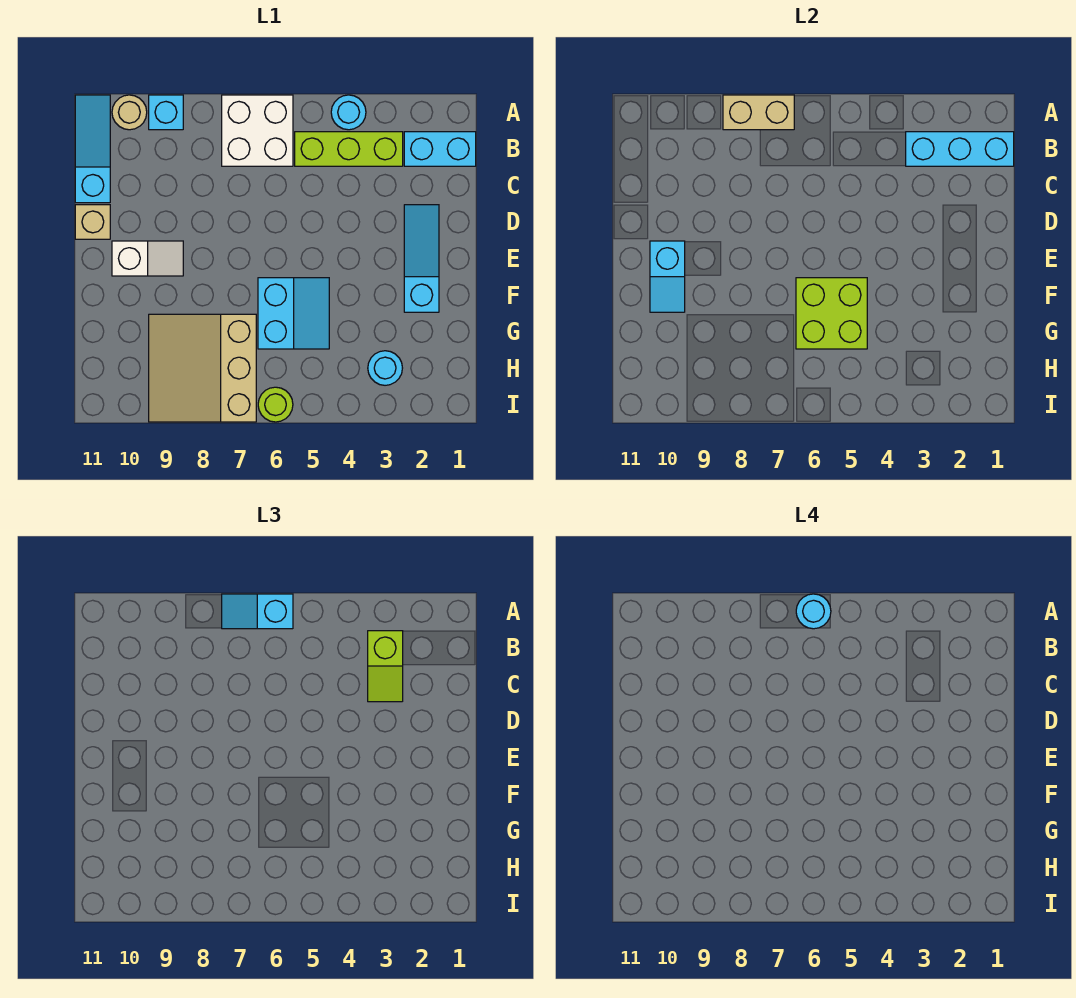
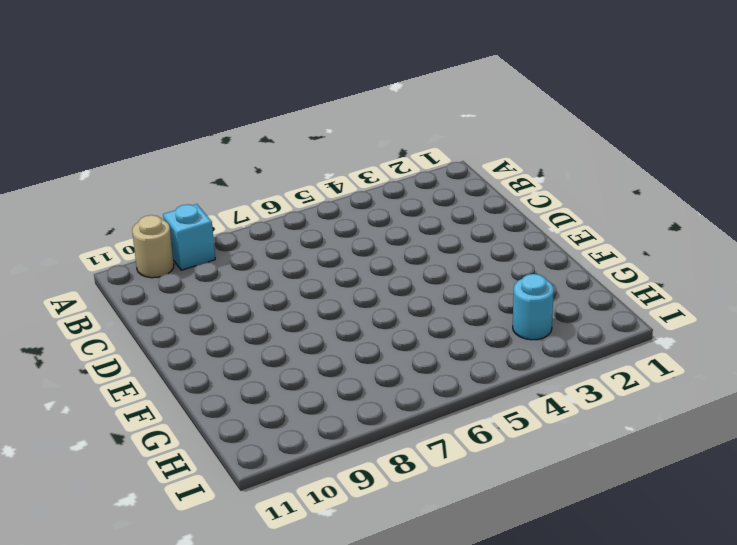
none -> cyan round brick A4 level 1
none -> white brick A6:B7 level 1
none -> cyan slope A11:C11 level 1 top C

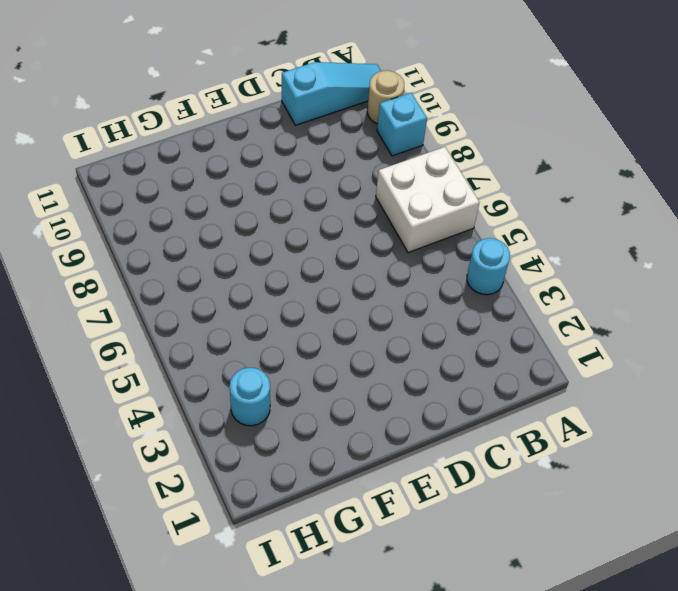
none -> cyan brick B1:B2 level 1
none -> lime brick B3:B5 level 1
none -> cyan slope D2:F2 level 1 top F

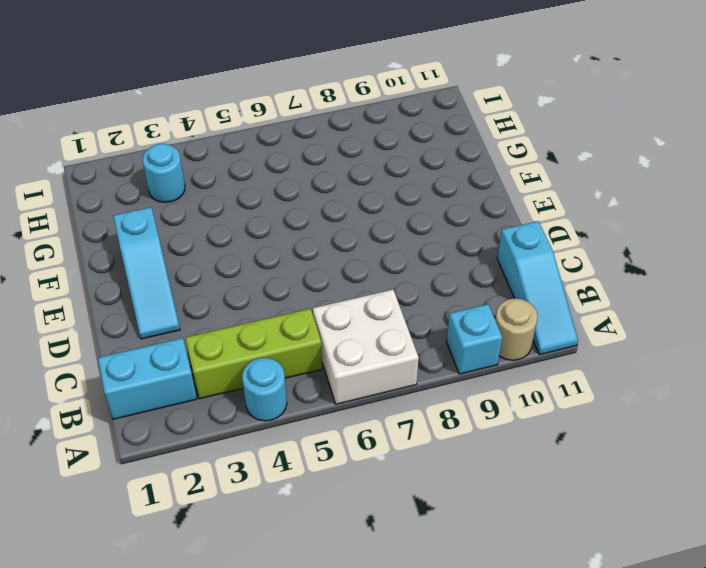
none -> tan brick D11 level 1
none -> white slope E9:E10 level 1 top 10
none -> cyan slope F5:G6 level 1 top 6

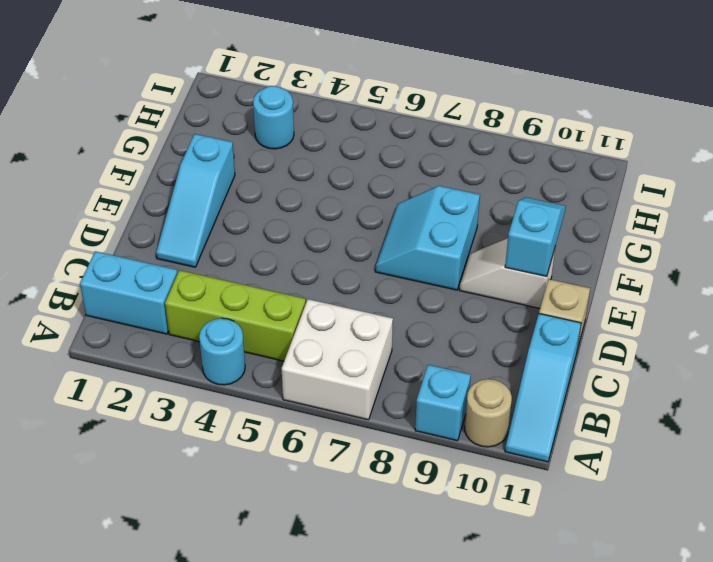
cyan slope E7:F8 level 1 top 8 -> cyan slope F5:G6 level 1 top 6
none -> tan slope G7:I9 level 1 top 7
none -> lime round brick I6 level 1
none -> tan brick A7:A8 level 2

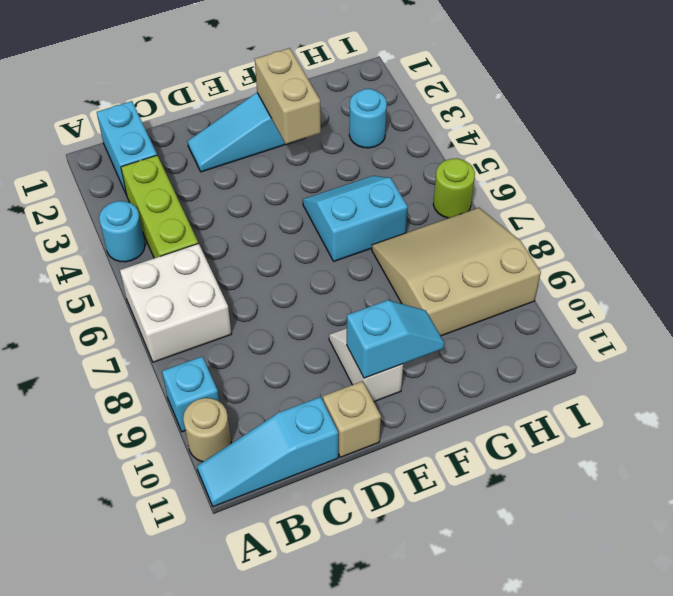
tan brick F2:F3 level 2 -> tan brick A7:A8 level 2
tan slope G7:I9 level 1 top 9 -> tan slope G7:I9 level 1 top 7
none -> cyan brick B1:B3 level 2
none -> lime brick F5:G6 level 2
none -> cyan slope A6:A7 level 3 top 6

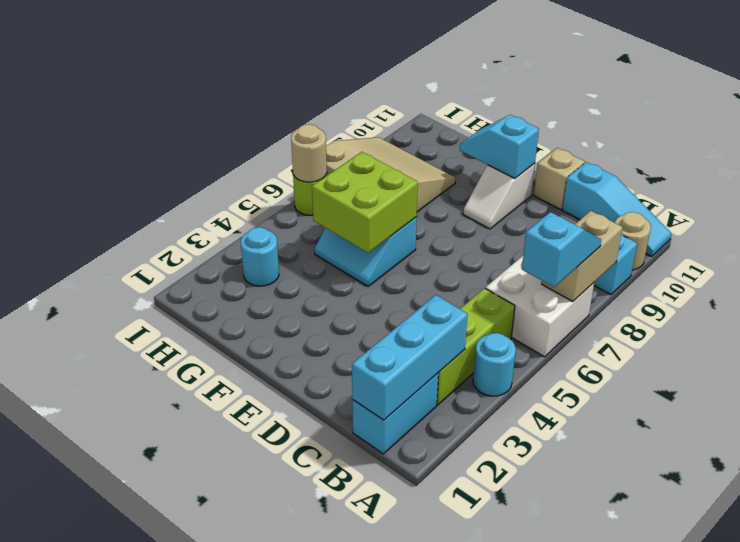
tan round brick I6 level 2 -> none
none -> cyan slope D2:F2 level 1 top F
none -> lime slope B3:C3 level 3 top B
none -> cyan round brick A6 level 4

